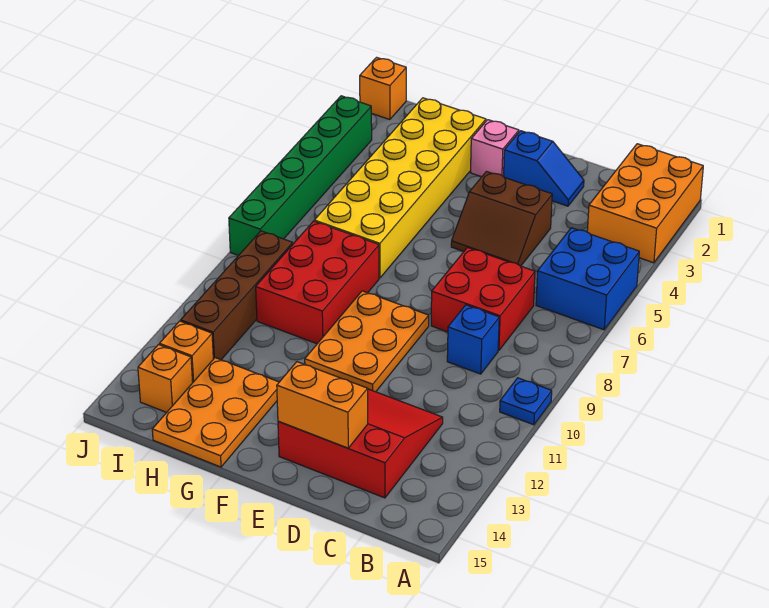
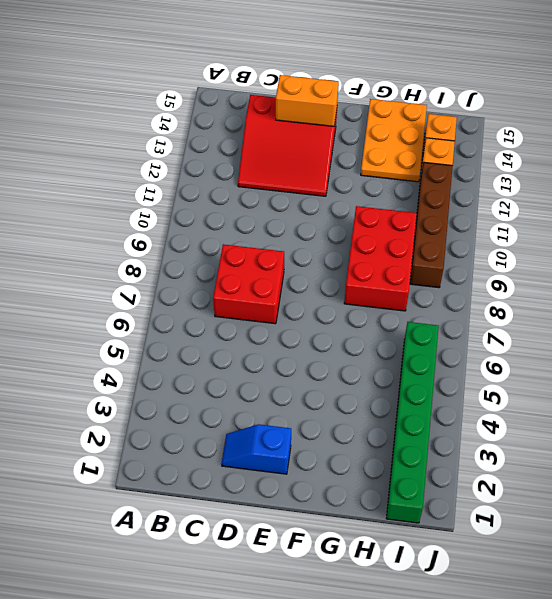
green brick I1:I6 level 1 -> green brick J3:J8 level 1
none -> orange brick A1:B3 level 1
none -> blue brick A5:B6 level 1
none -> blue plate A10 level 1

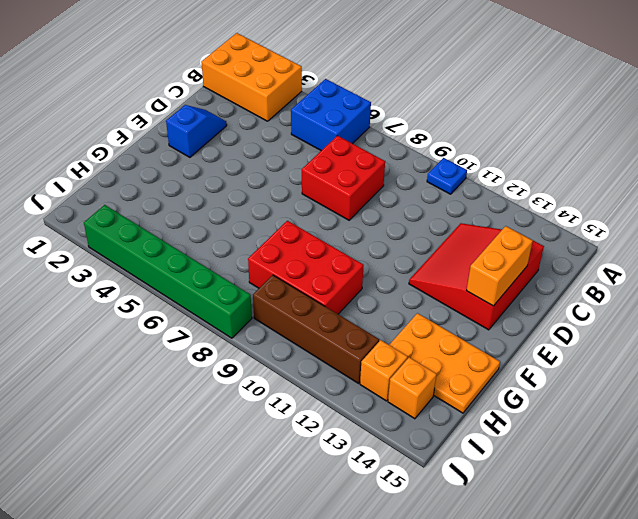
none -> blue brick C9 level 1
none -> brown slope D4:E5 level 1 top 4
none -> orange plate E9:F11 level 1

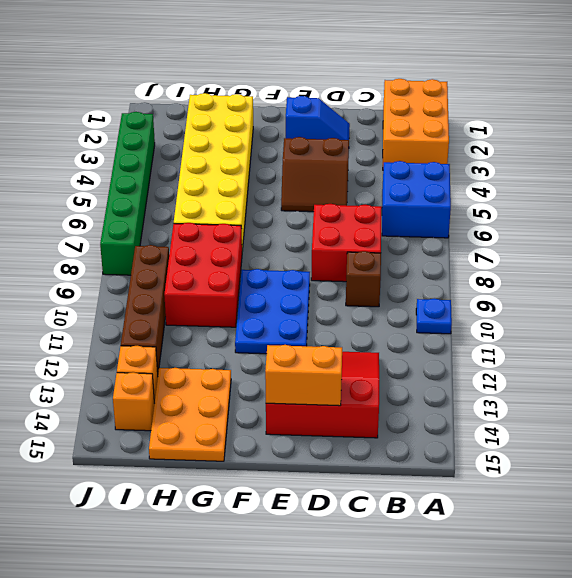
brown brick C9 level 1 -> blue brick C9 level 1
blue plate E9:F11 level 1 -> orange plate E9:F11 level 1
none -> pink brick F2 level 1
none -> orange brick J1 level 1

